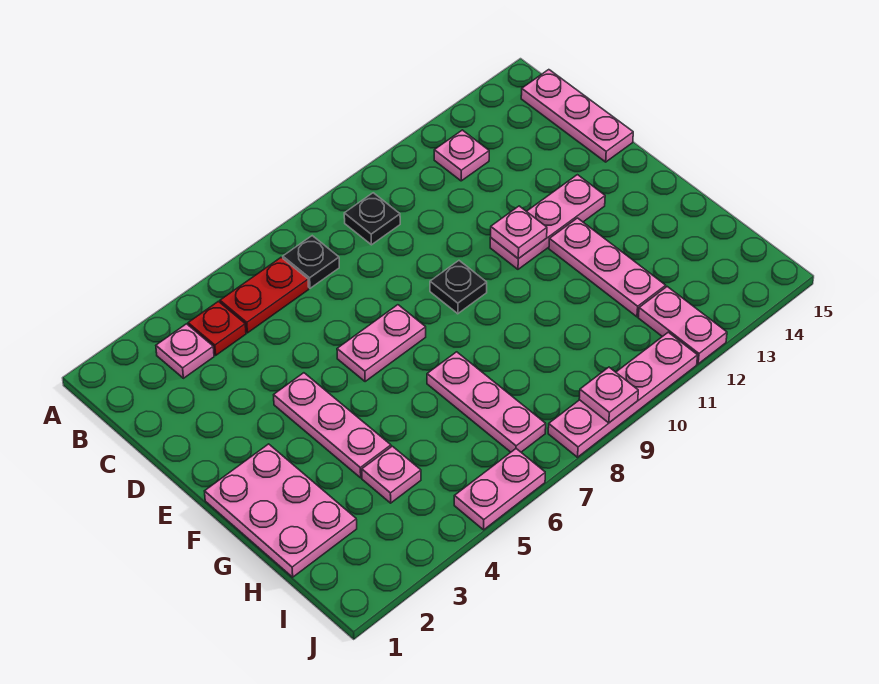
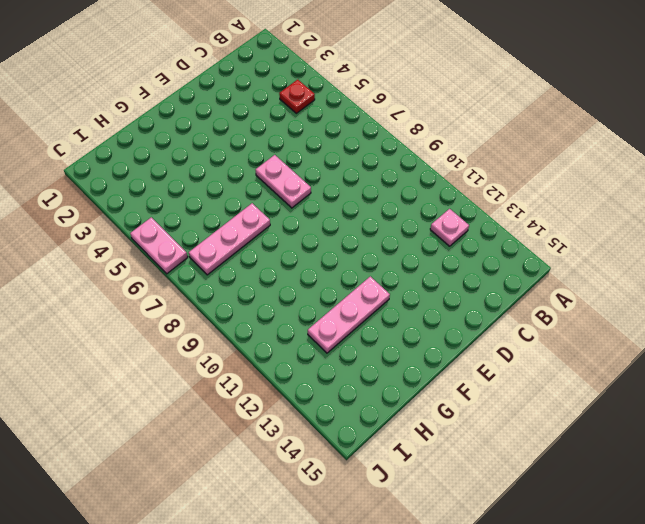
none -> pink plate B3 level 1
none -> red plate B5:B6 level 1
none -> black plate B7 level 1

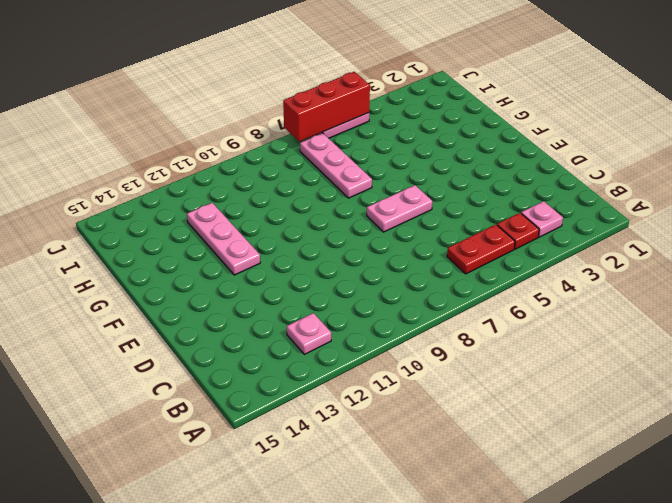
red brick J5:J7 level 2 -> none
none -> black plate B7 level 1
none -> black plate B9 level 1
none -> pink plate B15:D15 level 1

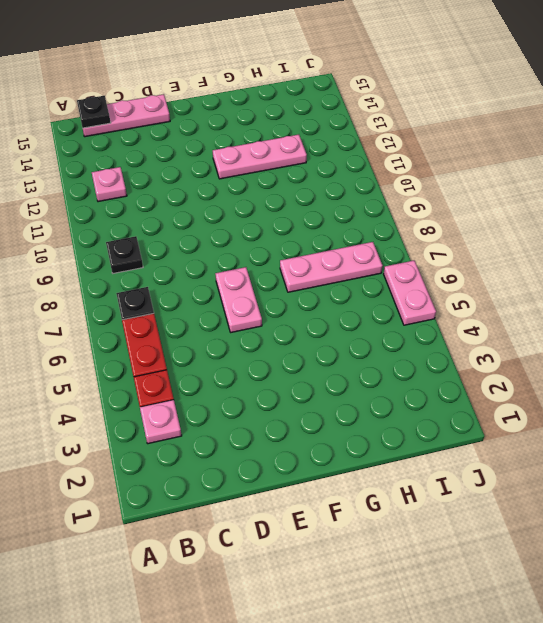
black plate B15 level 2 -> black plate E9 level 1
none -> pink plate E4:G4 level 1
none -> pink plate E11:E13 level 1
none -> pink plate F1:H2 level 1

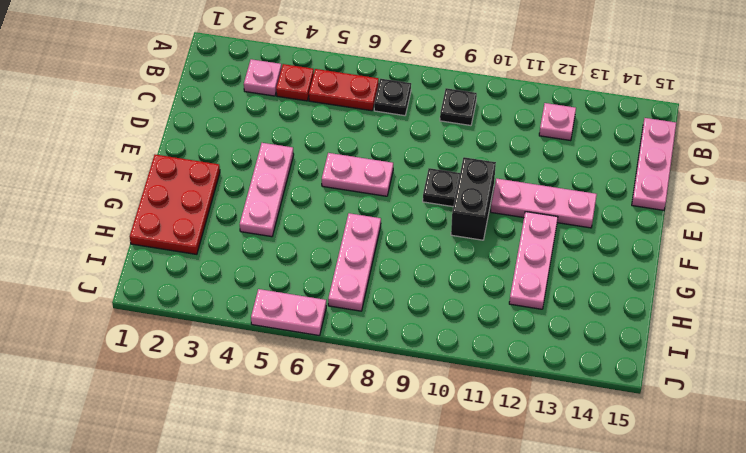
black brick E10:F10 level 1 -> none
red plate F1:H2 level 1 -> pink plate F1:H2 level 1
none -> pink plate H4 level 1
none -> pink plate I12:J12 level 1
none -> pink plate J8:J11 level 1

